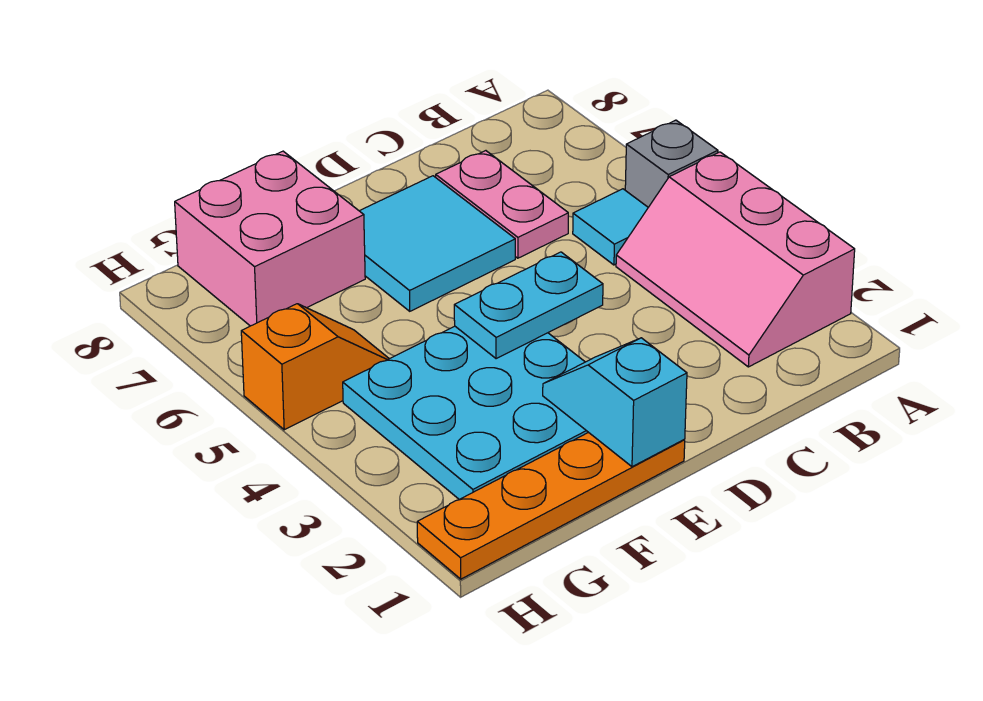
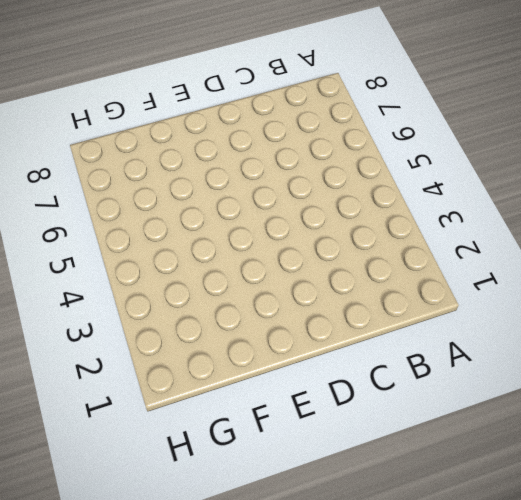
none -> pink slope A2:B4 level 1 top A
none -> grey brick A5 level 1

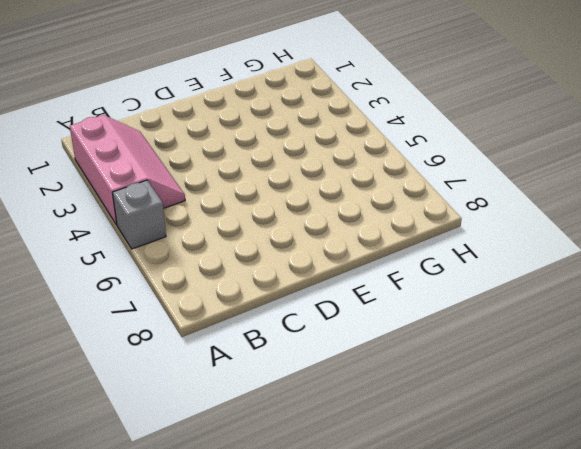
none -> cyan tile B5 level 1
none -> pink plate C6:C7 level 1

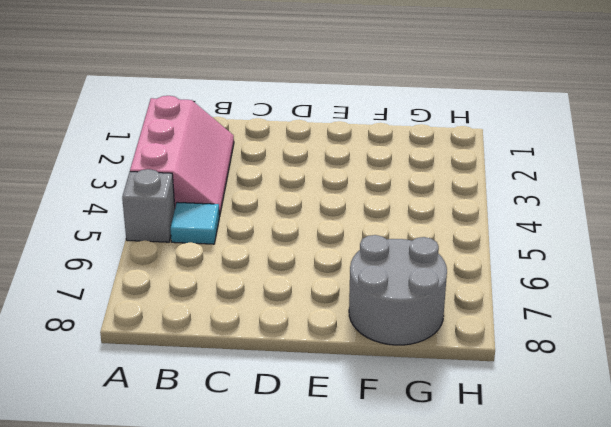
grey round brick F7:G8 level 1 -> pink brick F7:G8 level 1
none -> pink plate C6:C7 level 1
none -> cyan tile D6:E7 level 1

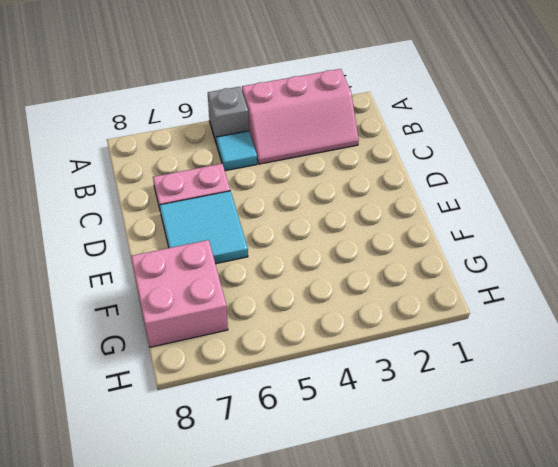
none -> orange plate E1:H1 level 1
none -> cyan plate E2:G4 level 1

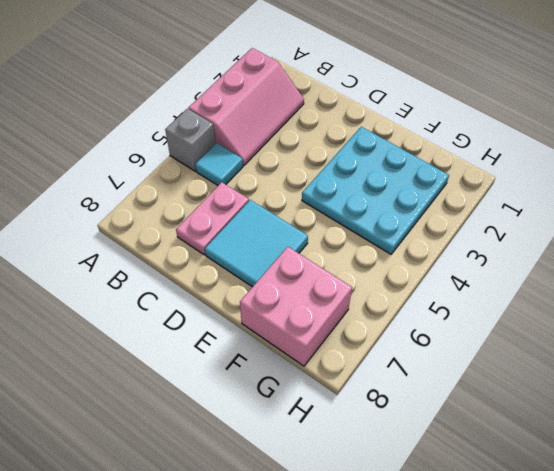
none -> orange plate E1:H1 level 1
none -> orange slope G5:H5 level 1 top H

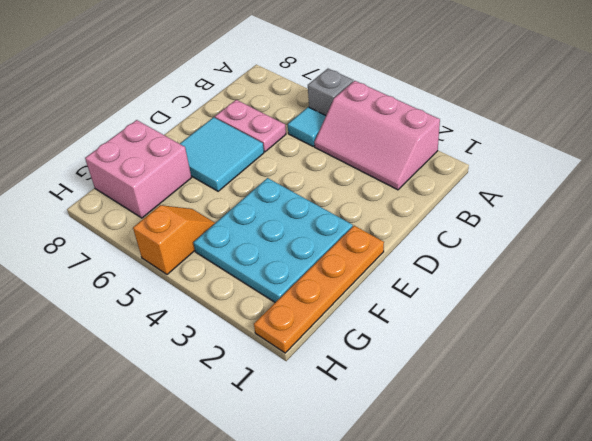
none -> cyan plate D4:E4 level 2
none -> cyan slope E1:E2 level 2 top 1

